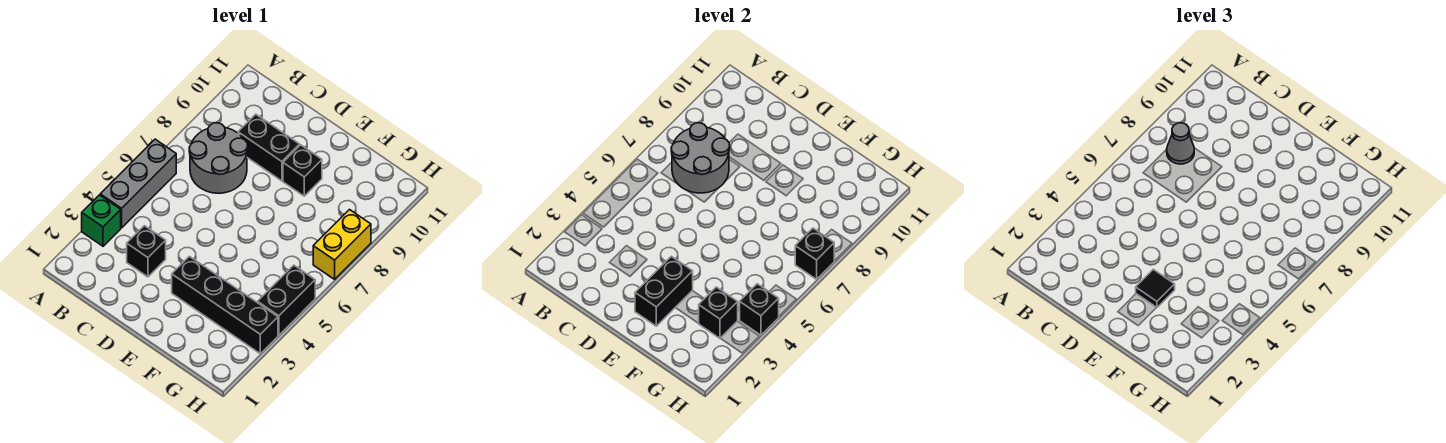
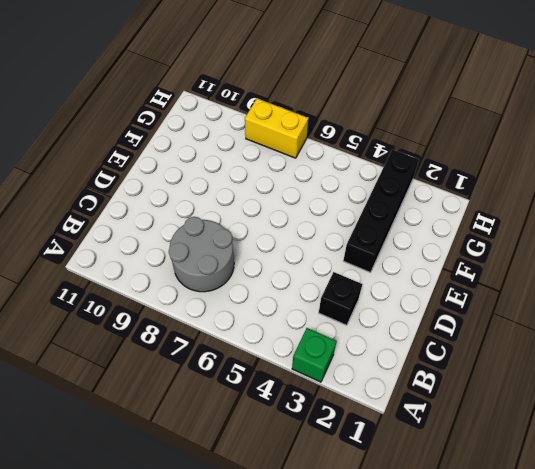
none -> grey brick A4:A6 level 1
none -> black brick C9:D9 level 1
none -> black brick E9 level 1

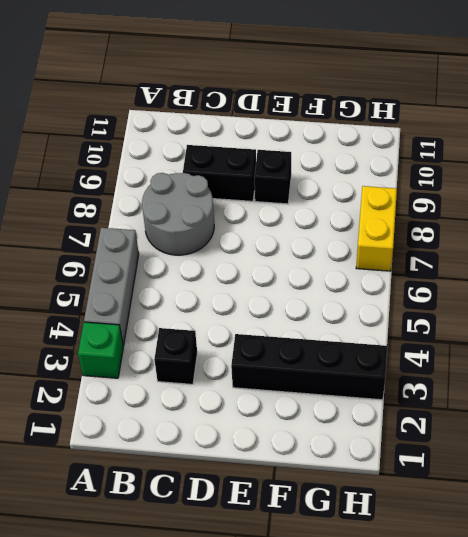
none -> black brick H4:H5 level 1
none -> grey round brick B7:C8 level 2
none -> black brick E2:E3 level 2

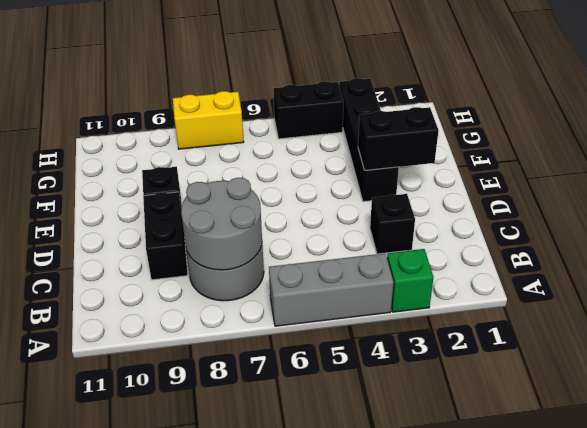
none -> black brick G3 level 2
none -> black brick H4 level 2
none -> black brick H7 level 2

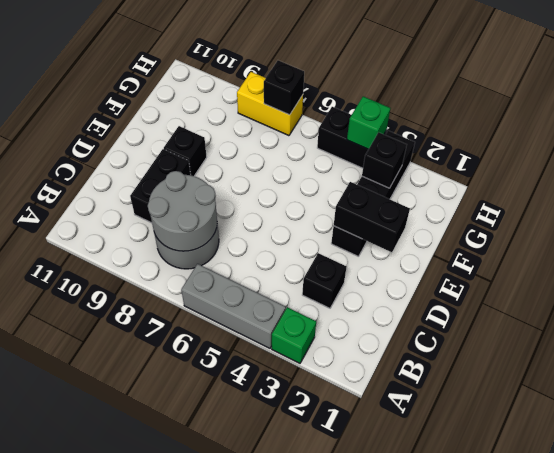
green brick H4 level 2 -> black brick H4 level 2
none -> grey cone B8 level 3
none -> black tile E3 level 3

